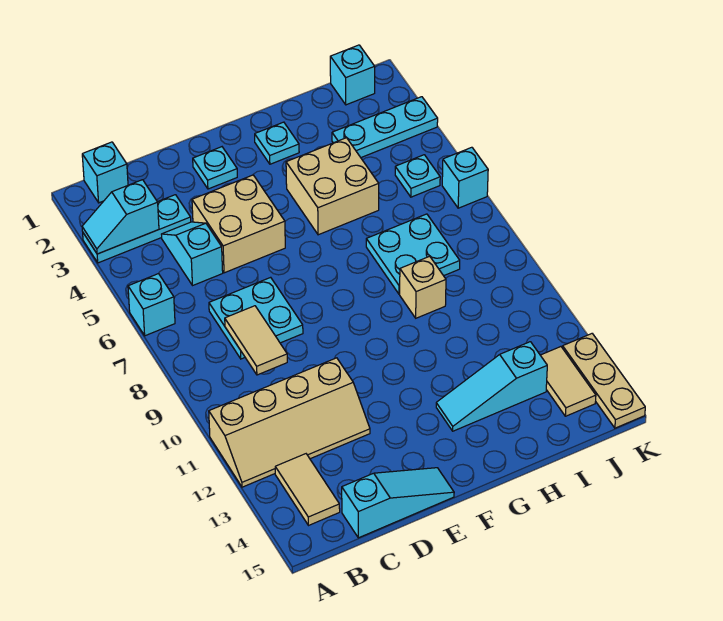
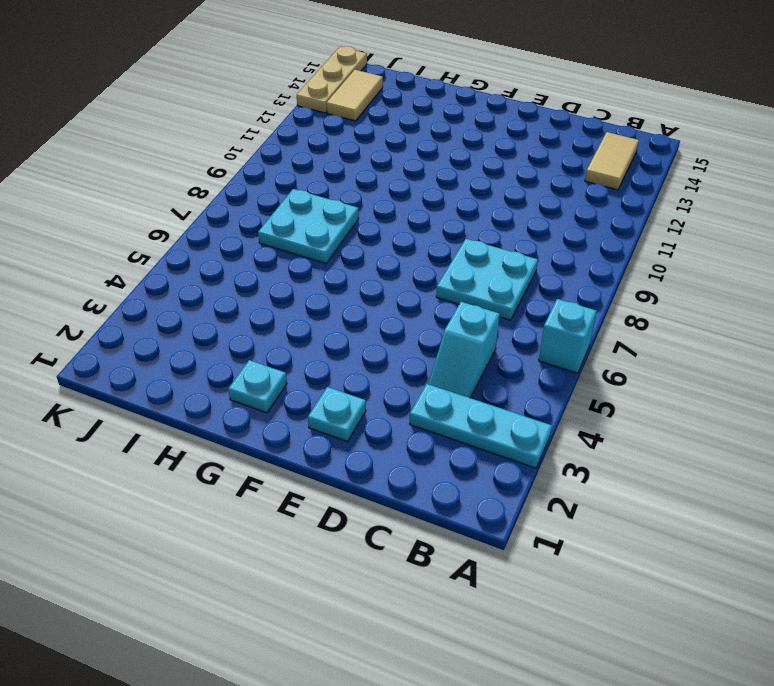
none -> tan slope A11:D12 level 1 top 11
none -> cyan brick B1 level 1
none -> cyan slope C15:E15 level 1 top C

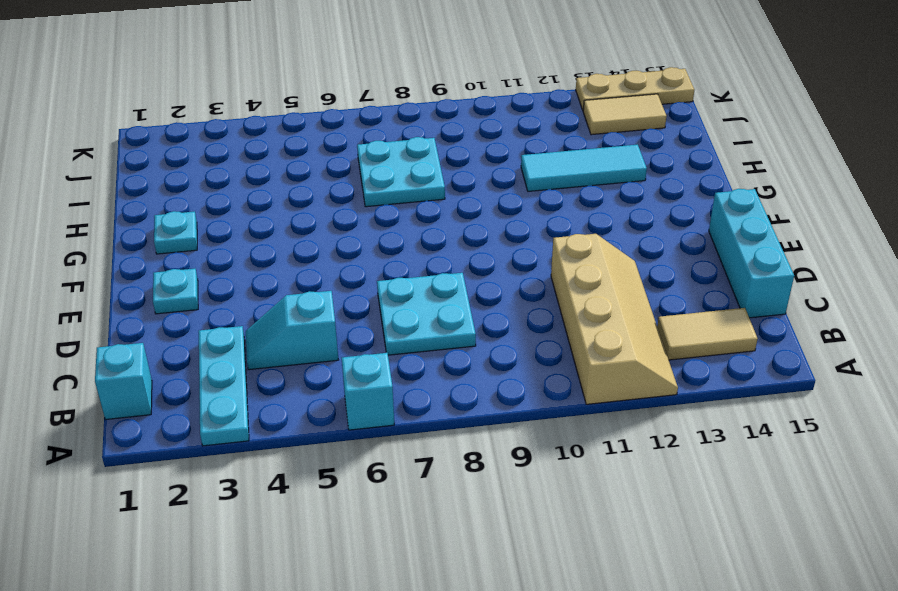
cyan brick C15:E15 level 1 -> cyan slope C15:E15 level 1 top C
cyan tile H11:H13 level 1 -> cyan slope G13:I13 level 1 top I
none -> tan brick D4:E5 level 1
none -> tan brick G4:H5 level 1
none -> tan brick H9 level 1

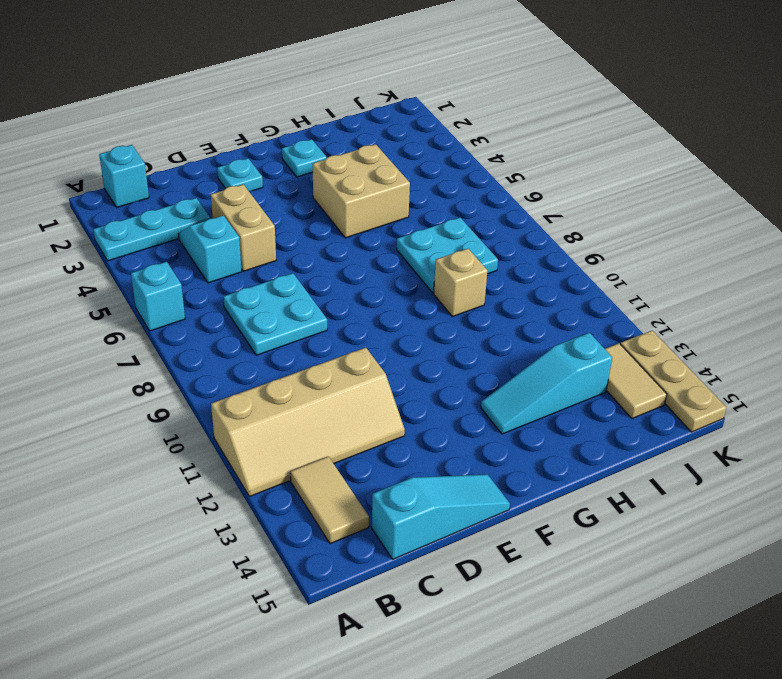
tan brick D4:D5 level 1 -> tan brick D4:E5 level 1
none -> cyan plate I3:K3 level 1
none -> cyan brick J1 level 1
none -> cyan plate J5 level 1

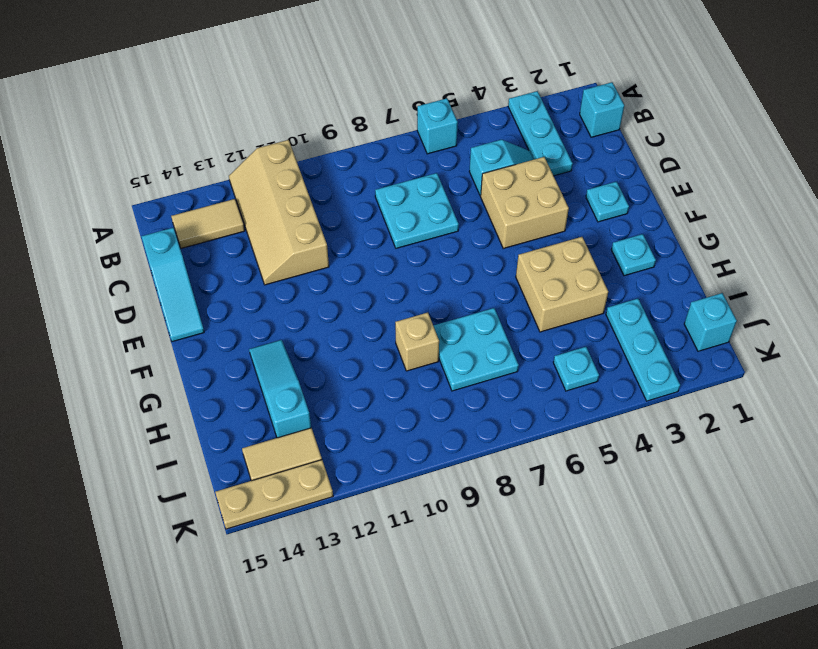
none -> cyan brick K6 level 1
none -> cyan slope A3:B3 level 2 top B
none -> tan tile C8:C9 level 2

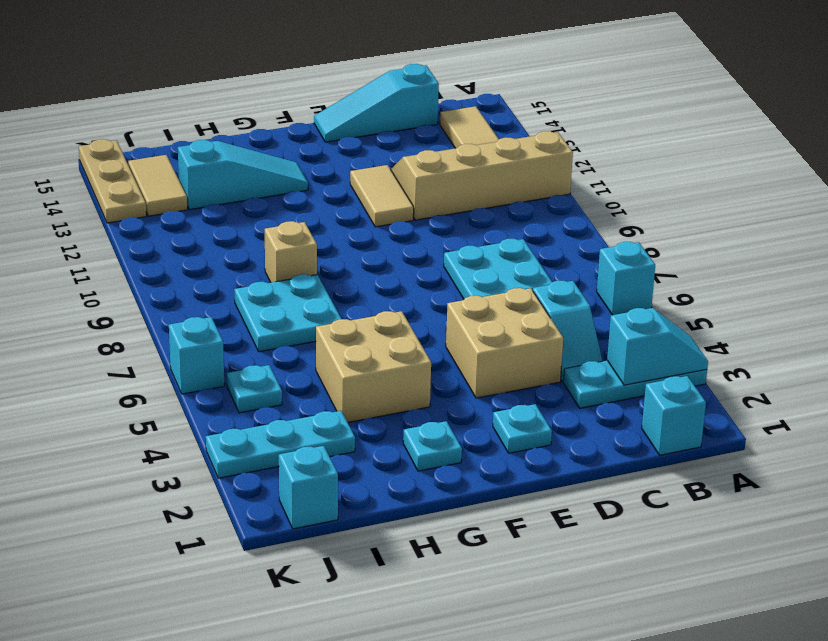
tan tile E11:E12 level 1 -> tan tile C8:C9 level 2

